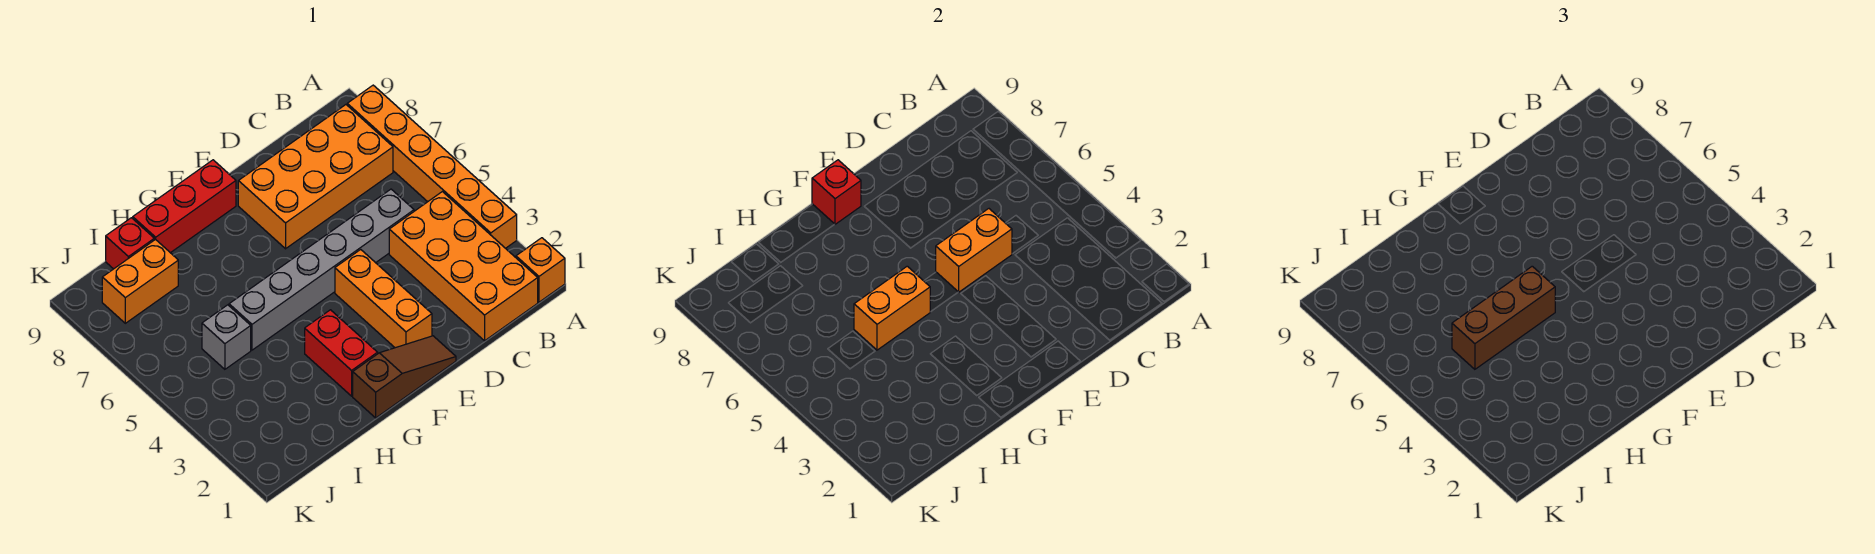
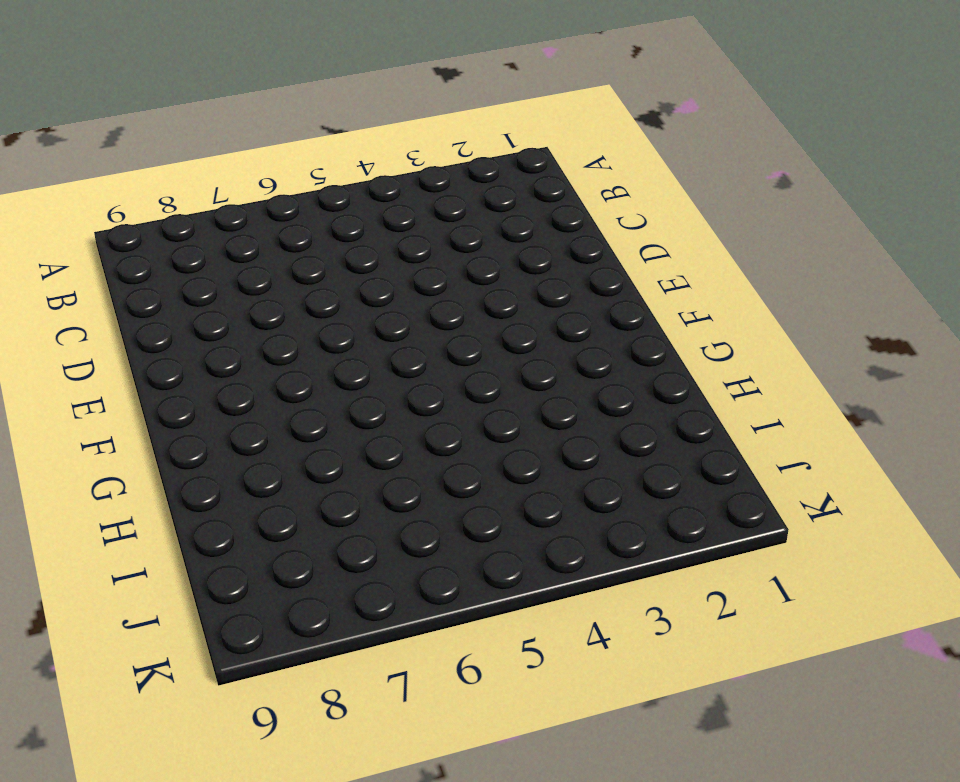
none -> orange brick A1 level 1
none -> orange brick A3:A8 level 1
none -> orange brick B1:C4 level 1

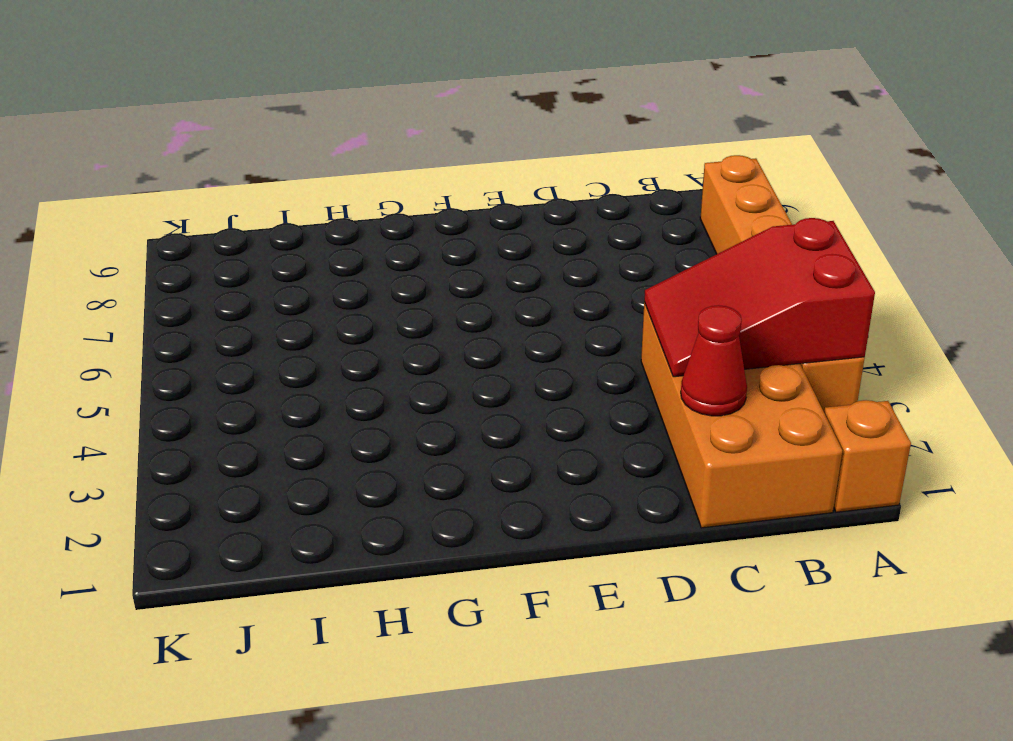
red slope A3:C4 level 2 top A -> none
red cone C2 level 2 -> none
none -> orange brick B7:E8 level 1
none -> grey brick C5:H5 level 1
none -> brown slope E1:G1 level 1 top G

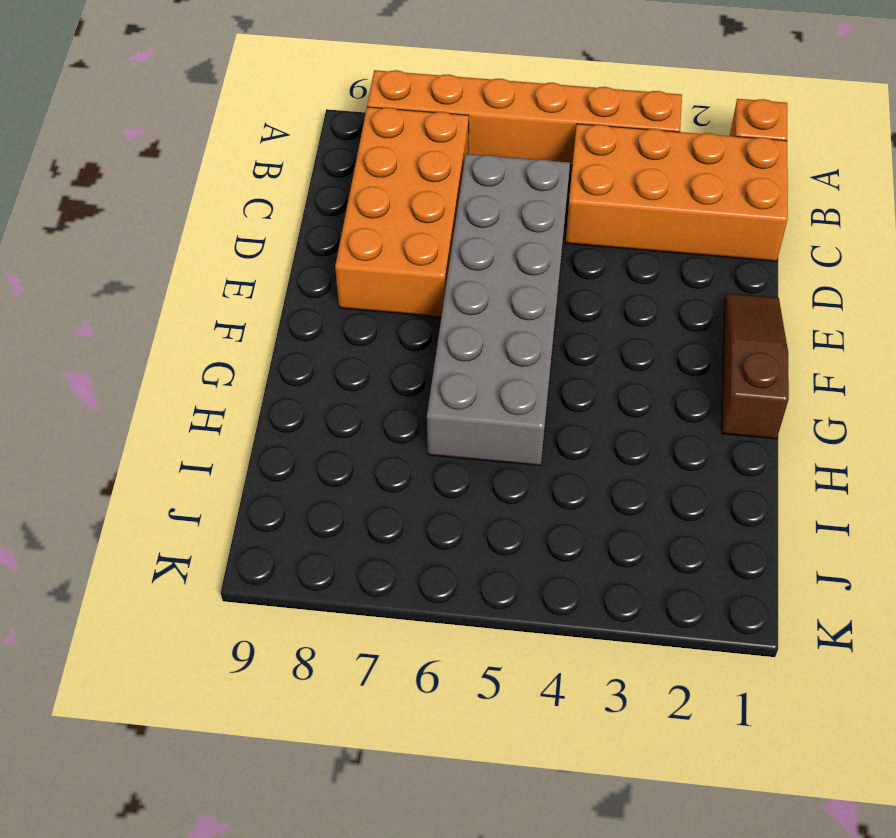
grey brick C5:H6 level 1 -> grey brick C5:H5 level 1
none -> orange brick E2:E4 level 1
none -> red brick F9:H9 level 1
none -> red brick G2:G3 level 1

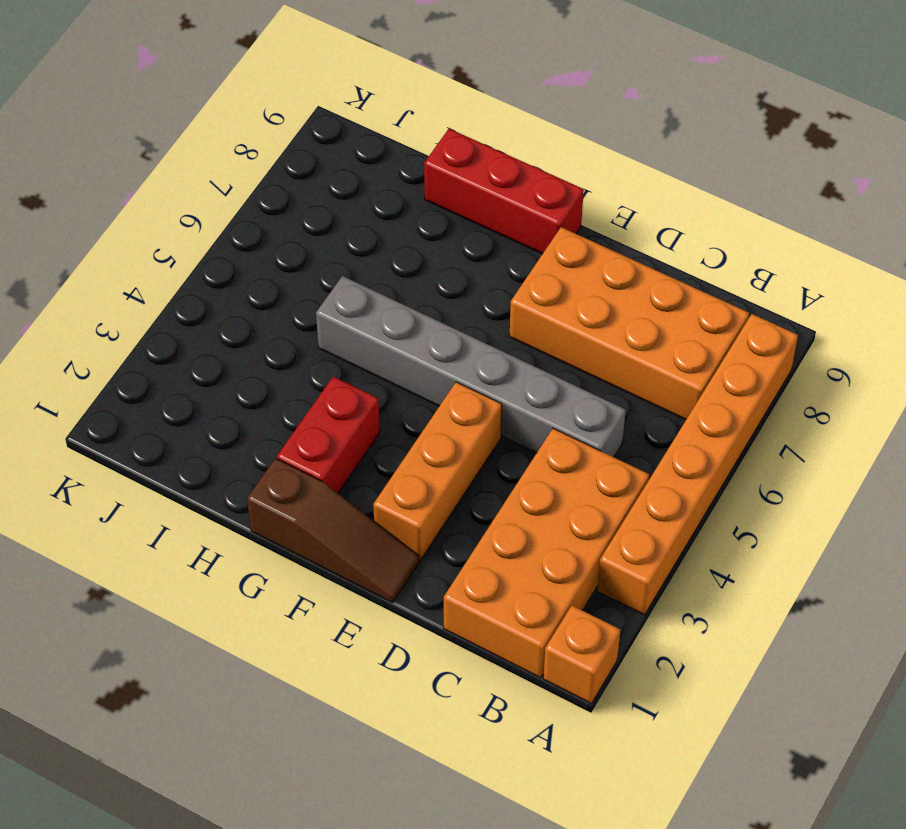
none -> grey brick I5 level 1
none -> orange brick I8:J8 level 1
none -> red brick I9 level 1

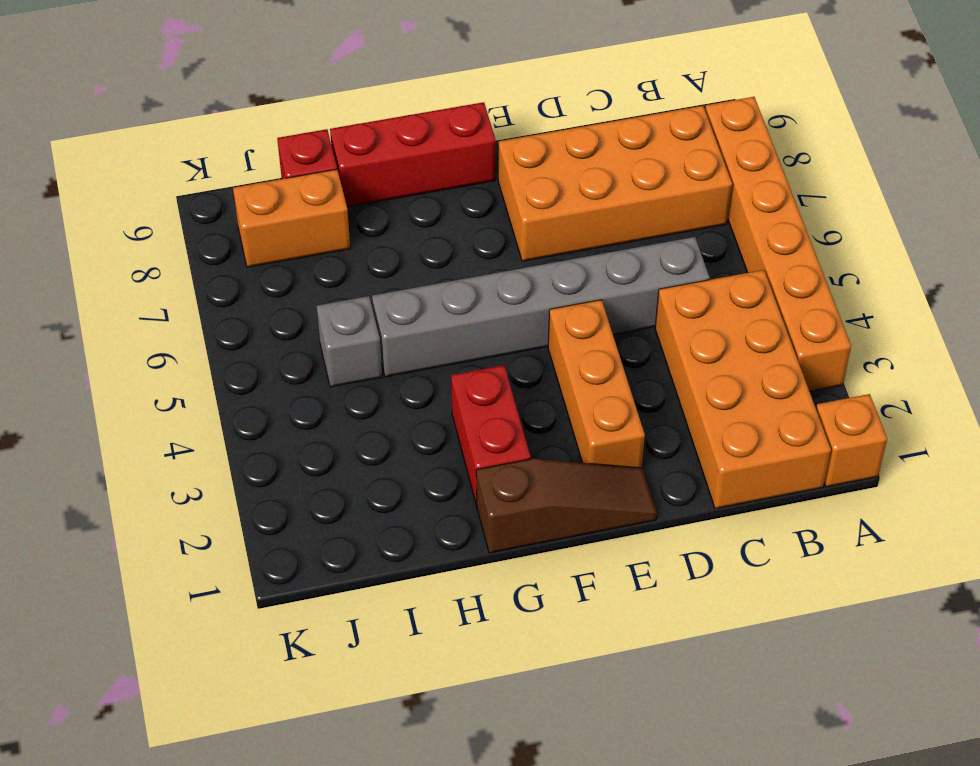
none -> orange brick D5:E5 level 2
none -> red brick F9 level 2
none -> orange brick G5:H5 level 2

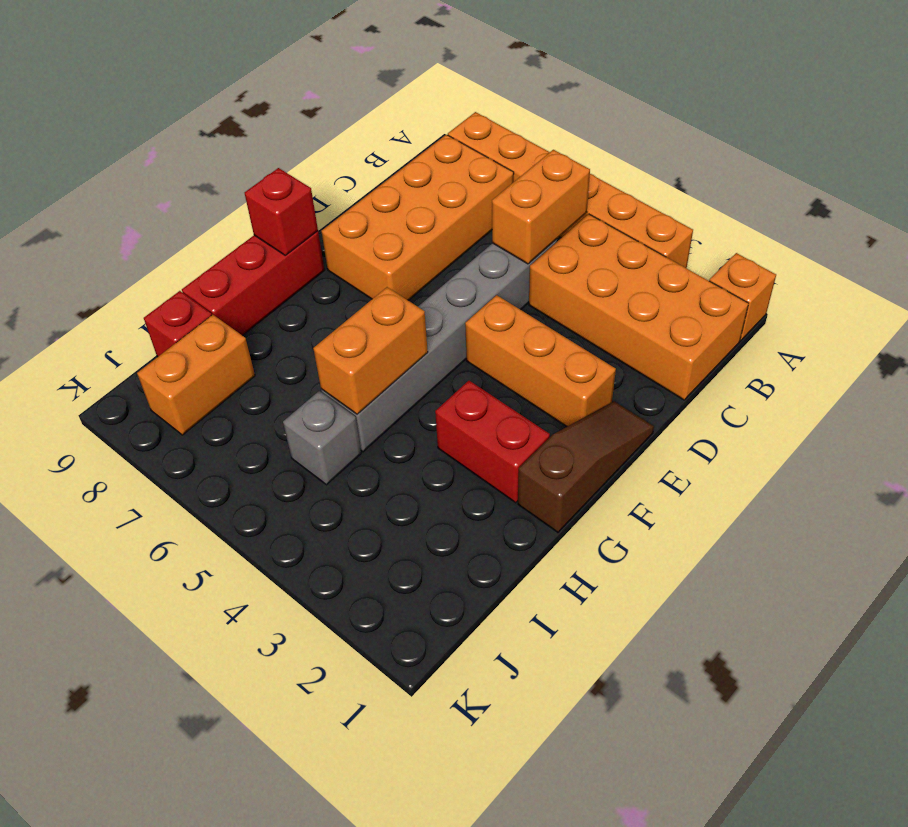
orange brick B5:C5 level 2 -> orange brick D5:E5 level 2
none -> brown brick G5:I5 level 3

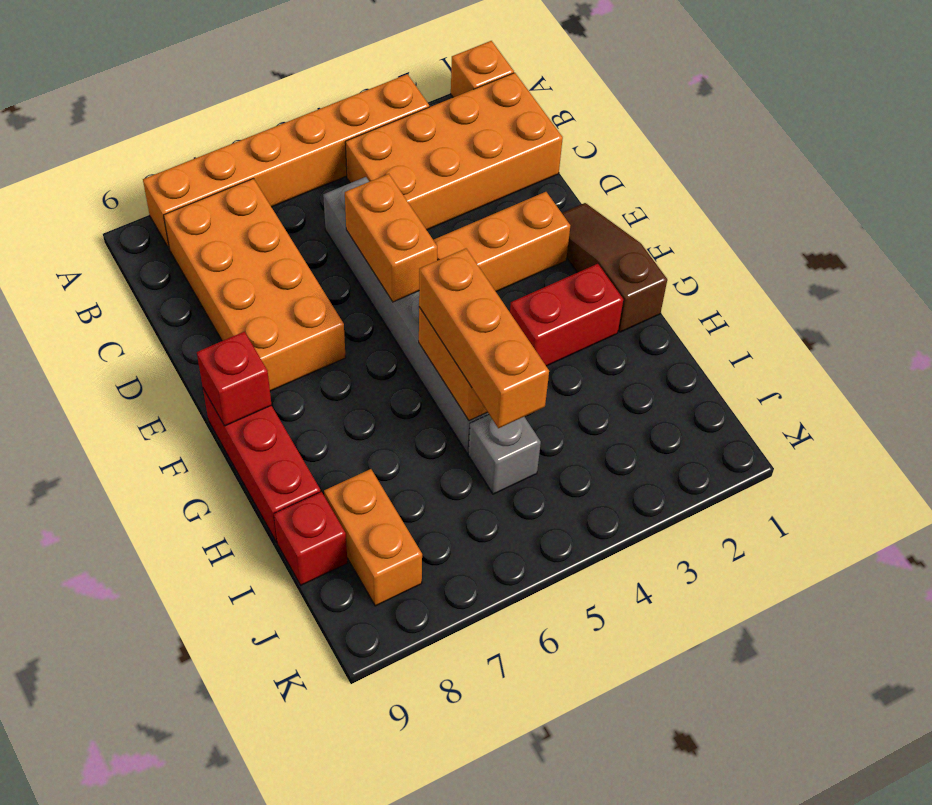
orange brick G5:I5 level 3 -> brown brick G5:I5 level 3

